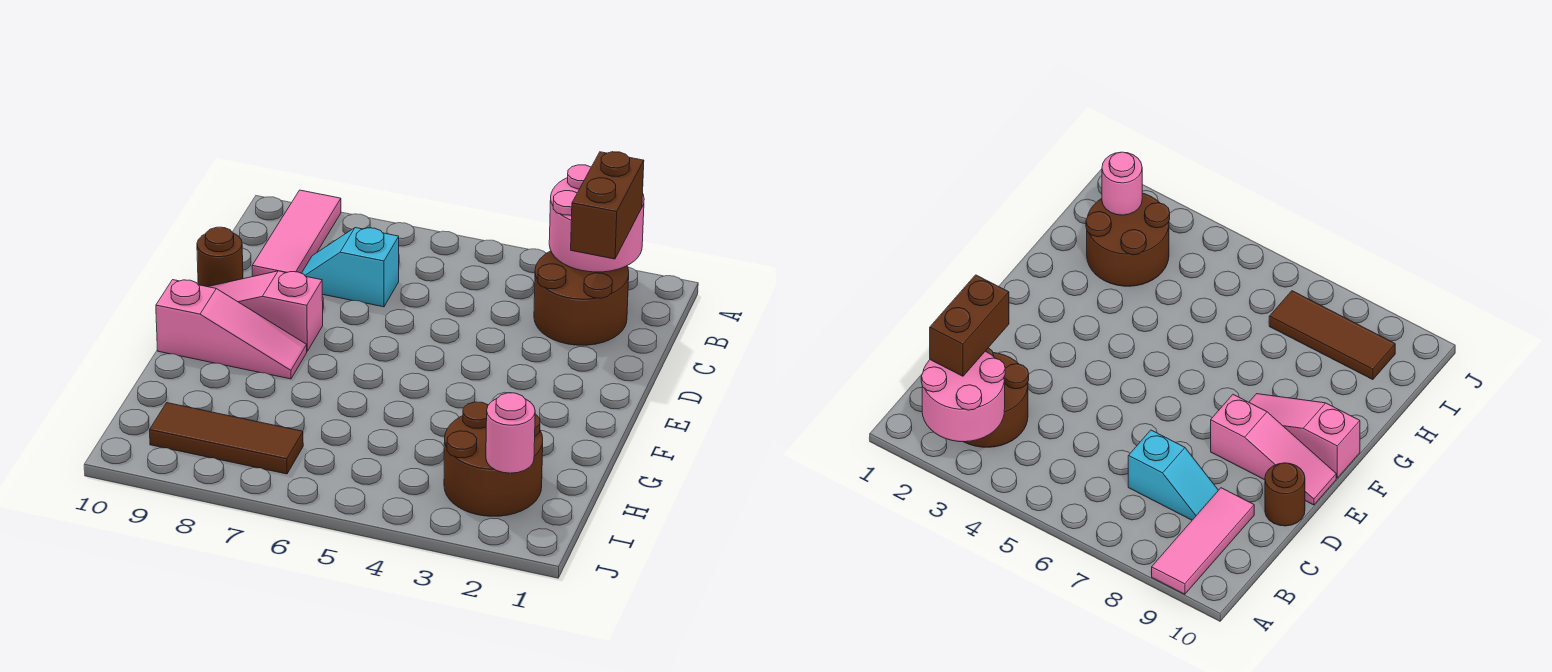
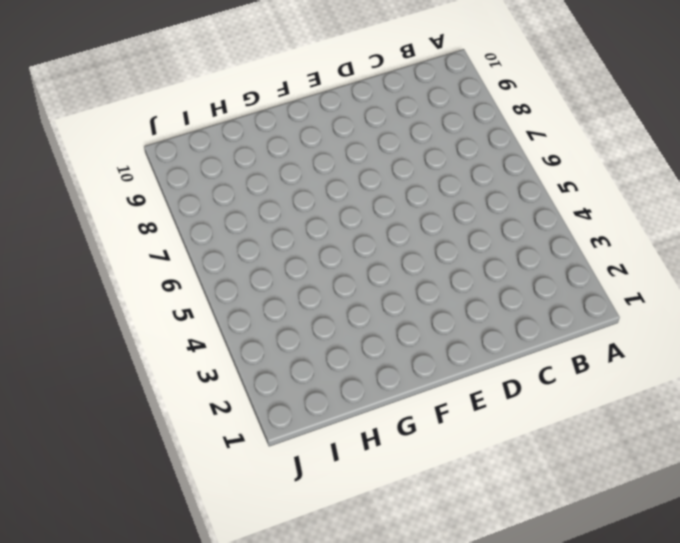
none -> pink tile A9:C9 level 1
none -> brown round brick B2:C3 level 1

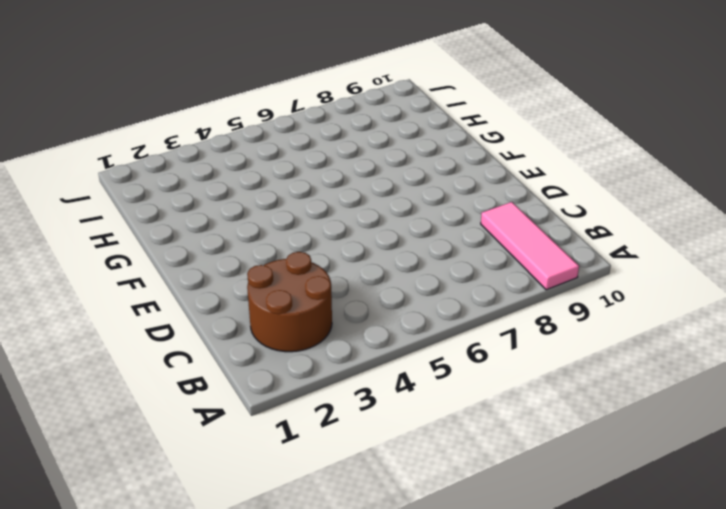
none -> cyan slope C7:C8 level 1 top 7
none -> brown round brick D10 level 1

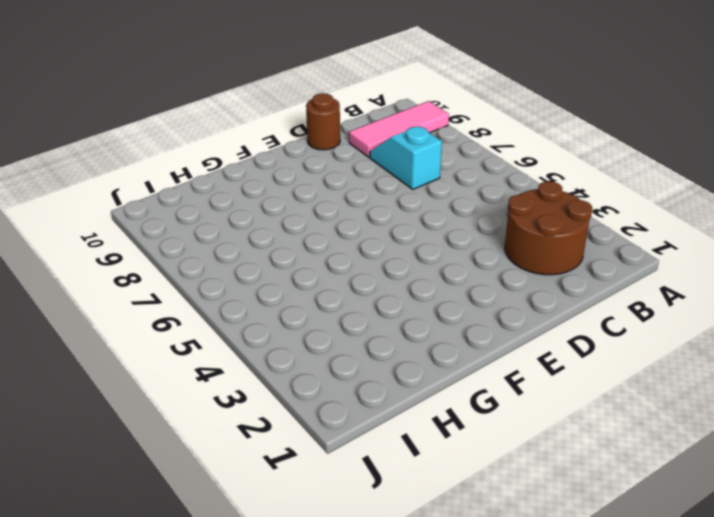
none -> pink slope E8:E10 level 1 top 8
none -> pink slope F8:F10 level 1 top 10

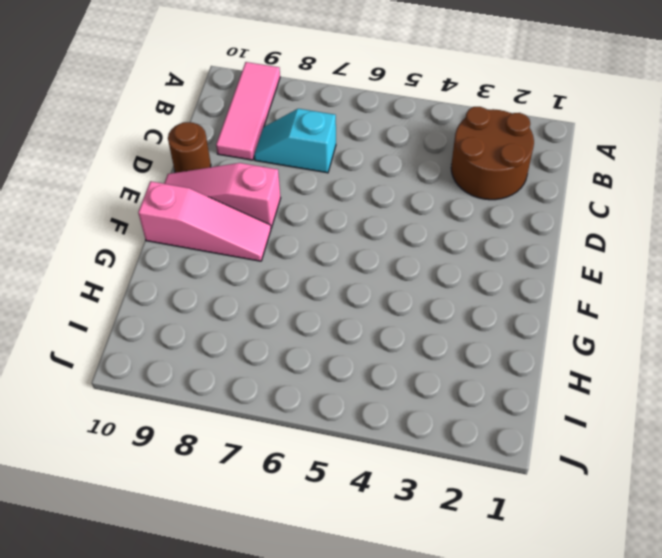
none -> brown round brick H2:I3 level 1
none -> brown tile I7:I9 level 1

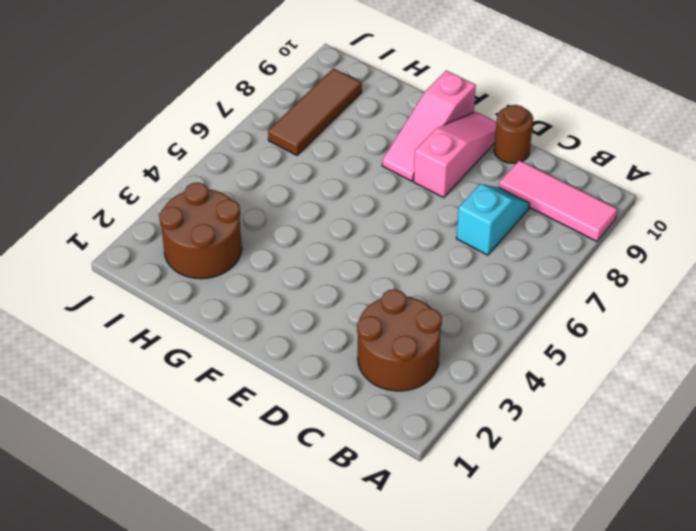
none -> pink round brick A2:B3 level 2
none -> pink round brick I2 level 2

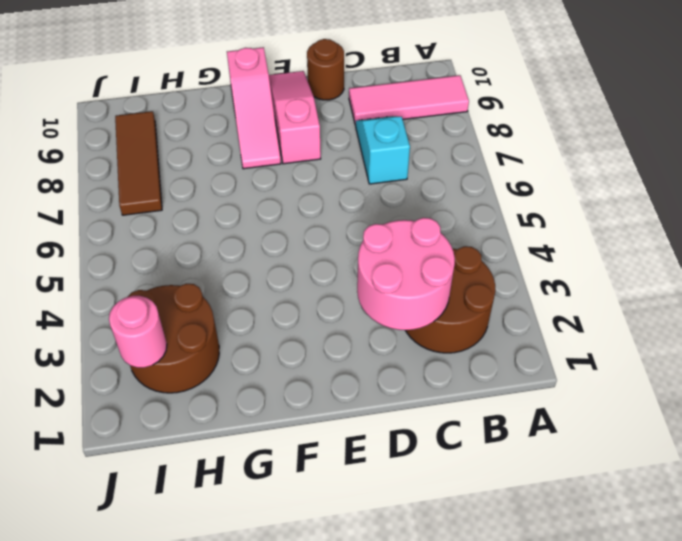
pink round brick C2:D3 level 2 -> pink round brick A2:B3 level 2
none -> brown brick B2:C2 level 3

